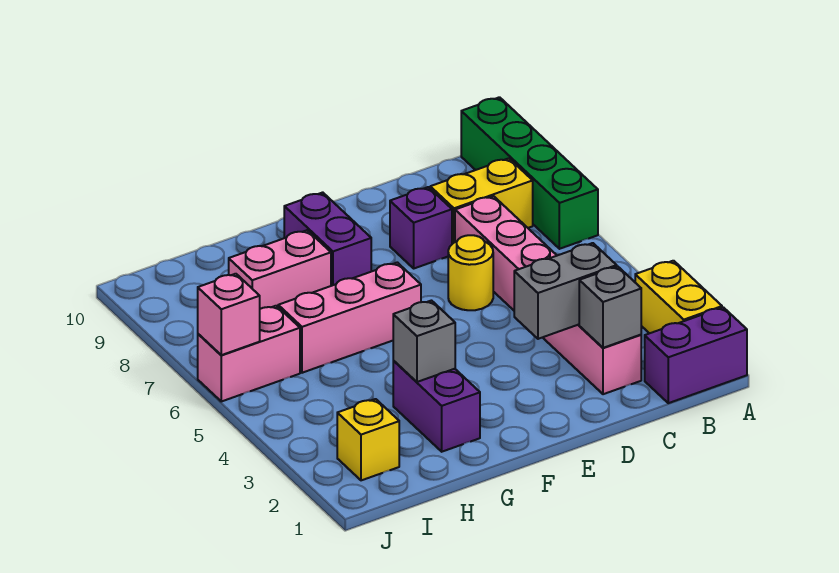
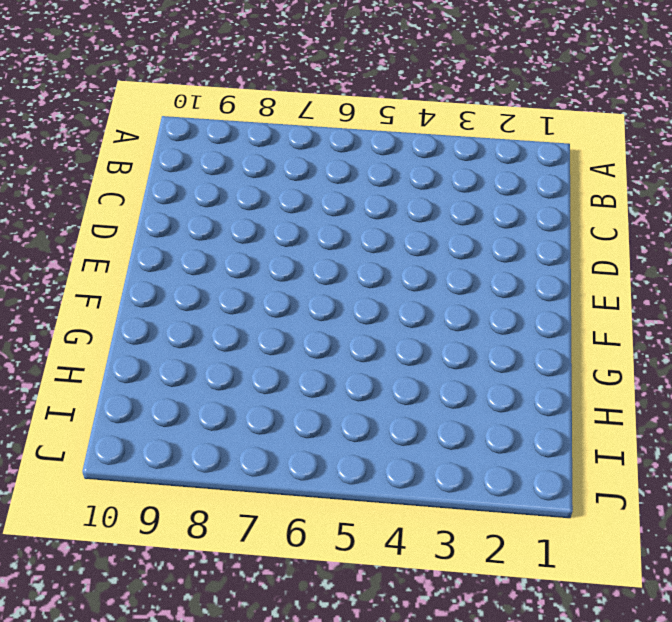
none -> purple brick A1:B1 level 1
none -> yellow brick A2:A3 level 1
none -> green brick A7:A10 level 1

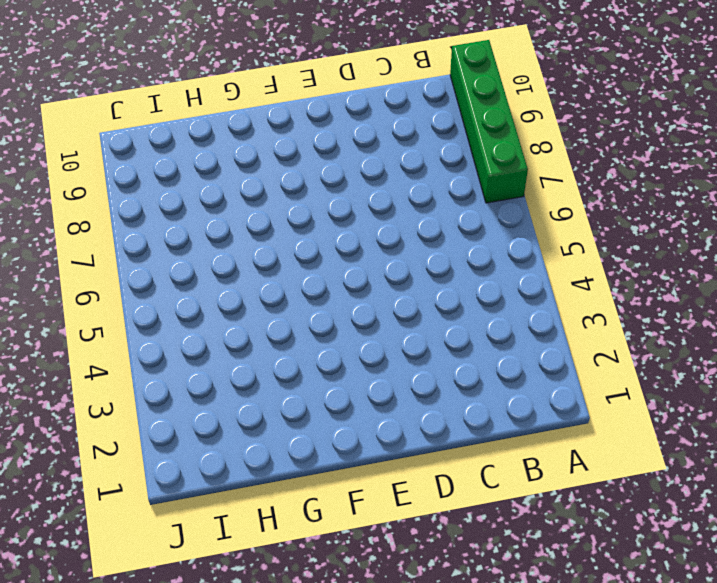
none -> purple brick A1:B1 level 1
none -> yellow brick A2:A3 level 1
none -> yellow brick B8:C8 level 1

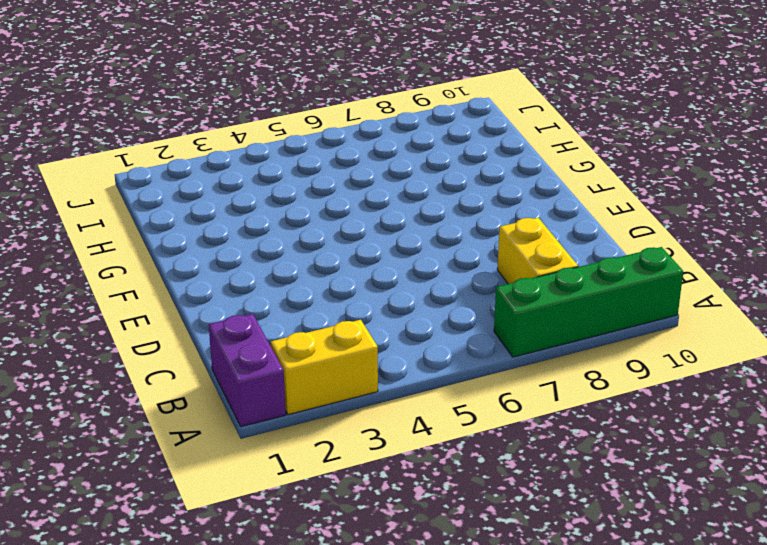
none -> pink brick C2:C7 level 1
none -> yellow round brick D6 level 1
none -> purple brick D8 level 1

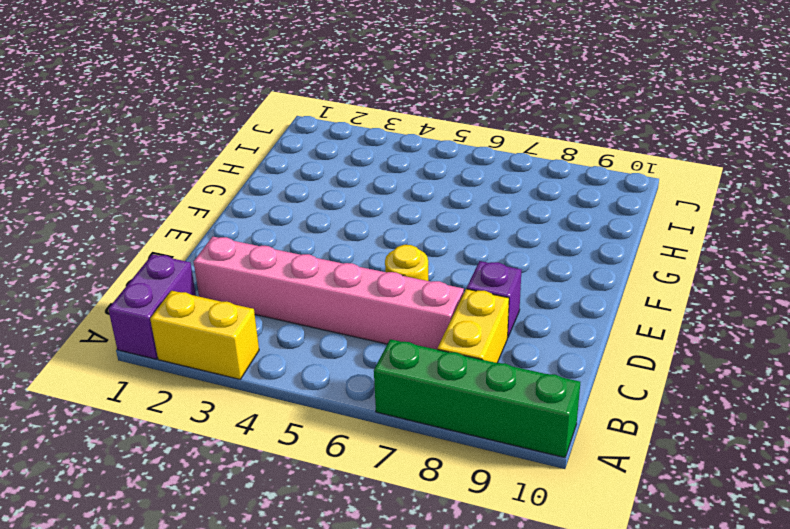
none -> pink brick F6:H6 level 1
none -> purple brick F8:F9 level 1
none -> purple brick G2:G3 level 1

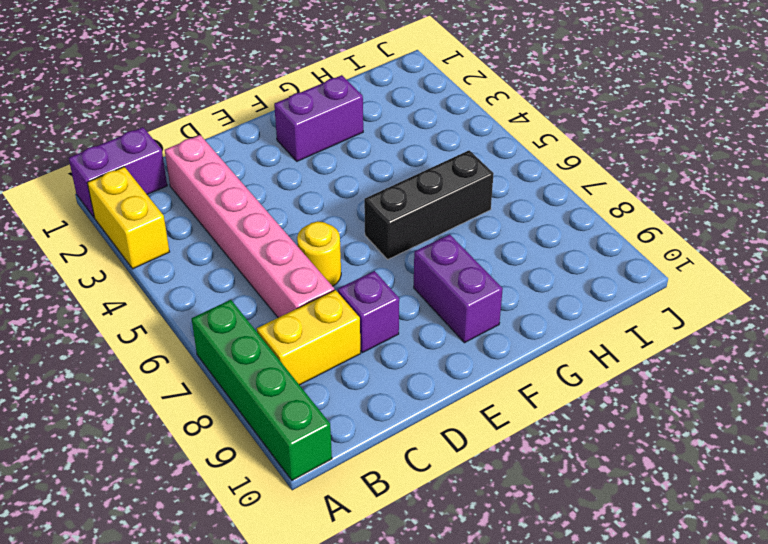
purple brick F2:G2 level 1 -> purple brick G2:G3 level 1
black brick F6:H6 level 1 -> pink brick F6:H6 level 1
none -> pink brick G8:H8 level 1
none -> yellow brick I2 level 1
none -> pink brick I6:J6 level 1

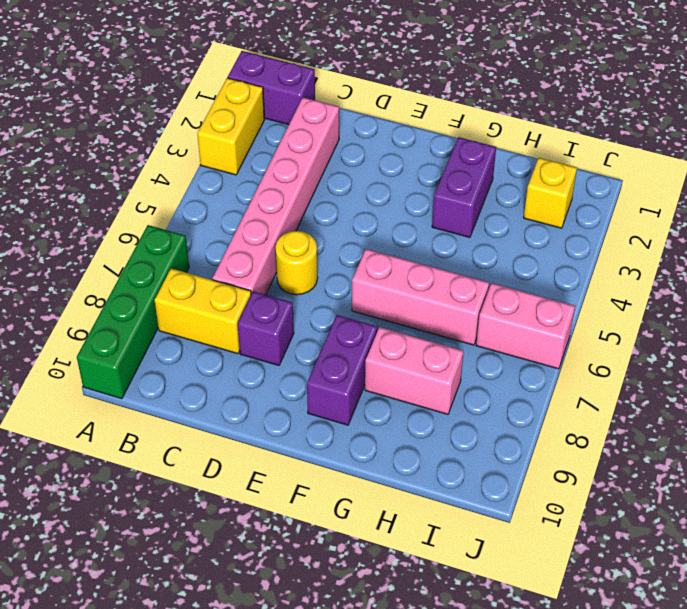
none -> grey brick C2 level 2
none -> grey brick C3:D3 level 2
none -> grey brick G3 level 2

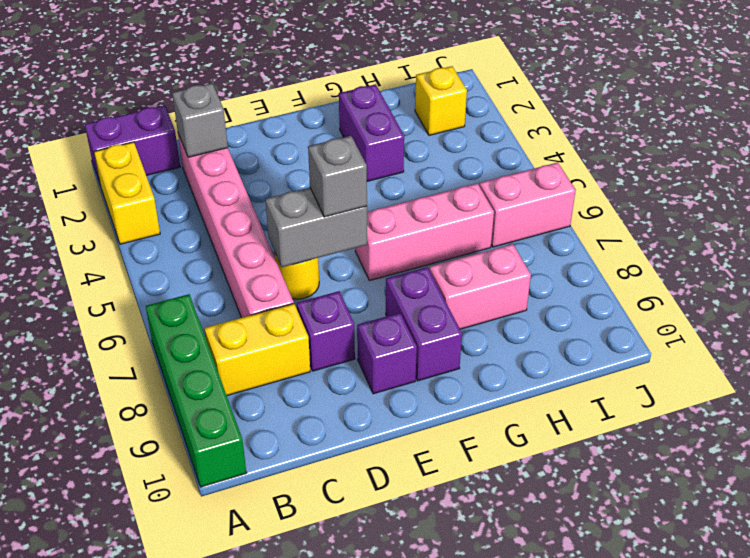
grey brick D6:E6 level 2 -> grey brick C3:D3 level 2
grey brick E6 level 3 -> grey brick G3 level 2
purple brick E9 level 1 -> none
none -> pink brick J6 level 2

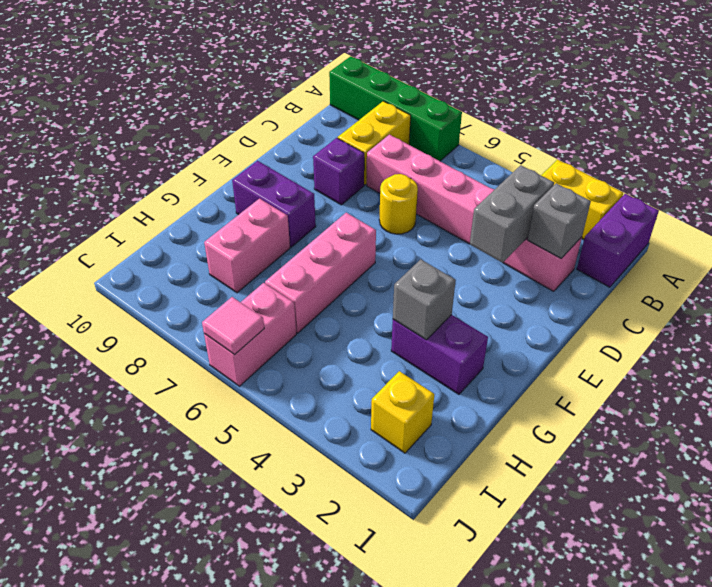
pink tile J6 level 2 -> pink brick J6 level 2

